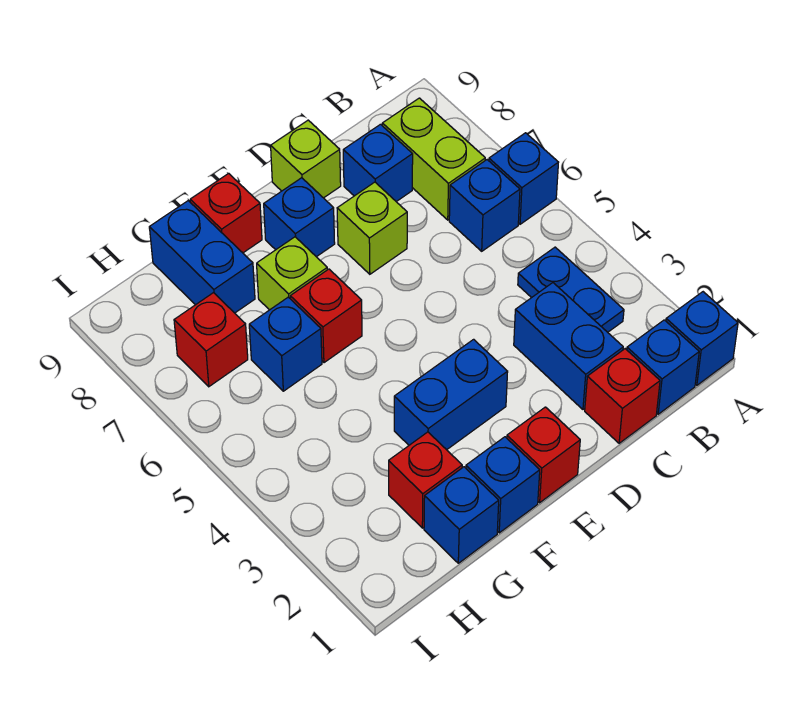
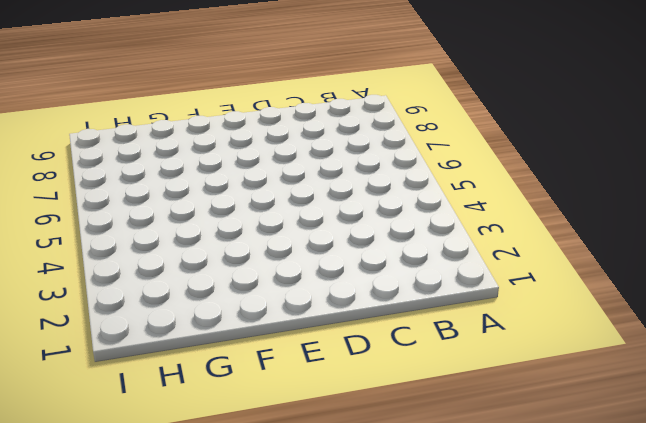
none -> blue brick A1 level 1
none -> blue brick A6 level 1
none -> blue brick B1 level 1

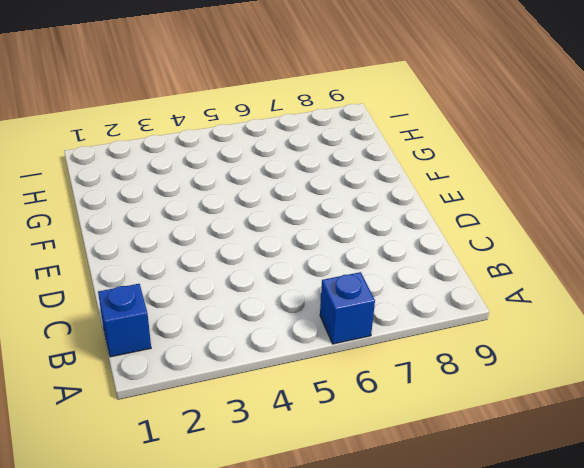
none -> blue brick A1 level 1
none -> blue plate B3:B4 level 1
none -> blue brick B6 level 1

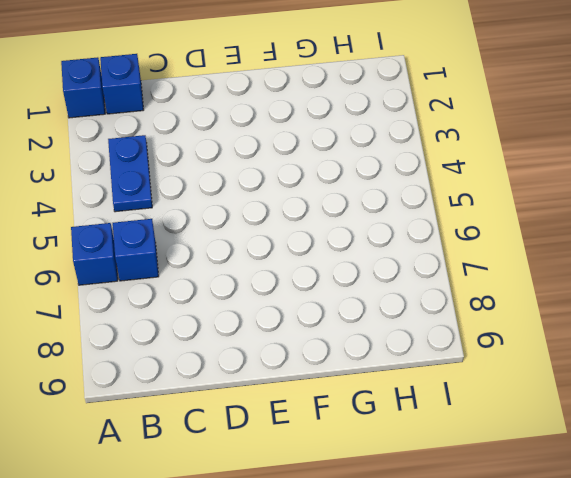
none -> lime brick B7:B8 level 1
none -> red brick C1 level 1
none -> blue brick C2:C3 level 1

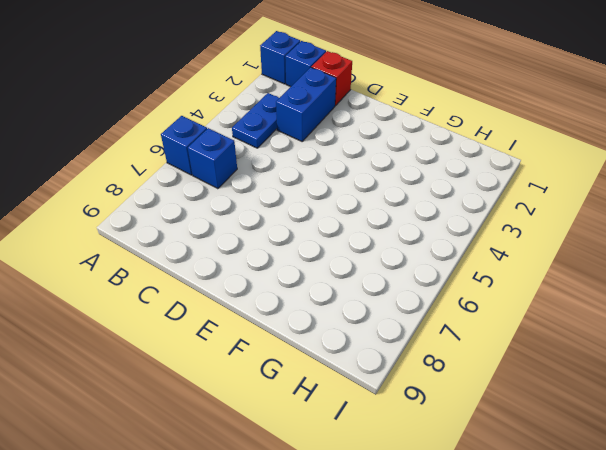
none -> lime brick B7:B8 level 1
none -> blue brick C8 level 1
none -> lime brick D7 level 1

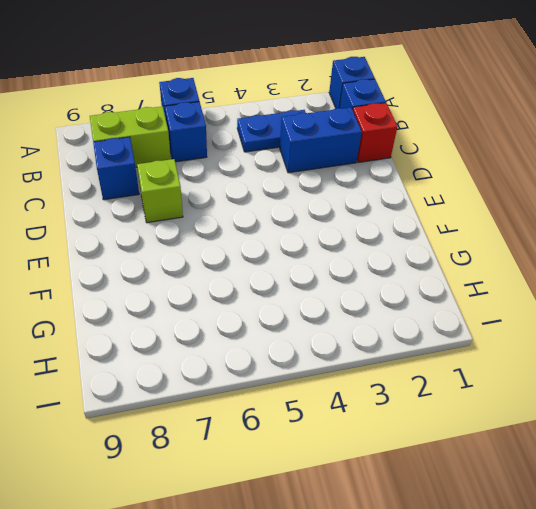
none -> lime brick D9 level 1
none -> red brick E1 level 1
none -> blue brick E3:F3 level 1

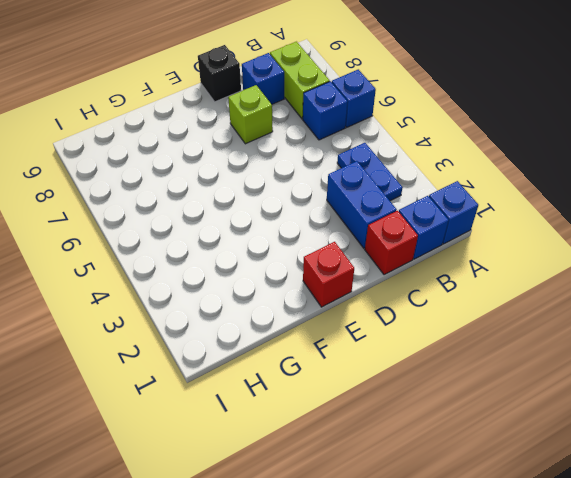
black brick D9 level 1 -> lime brick D9 level 1
none -> blue brick E3:F3 level 1
none -> blue brick E8 level 1
none -> blue brick F1 level 1

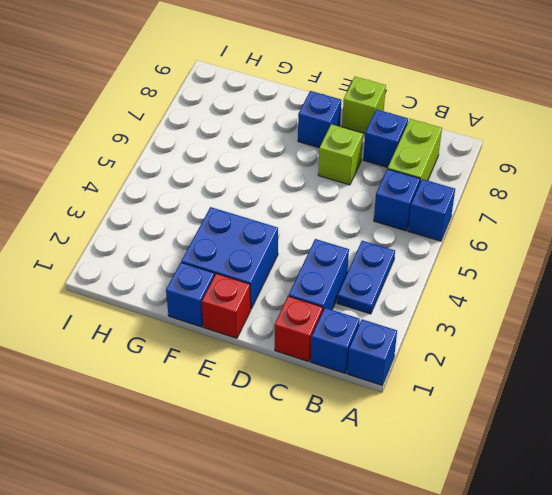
blue brick E2:F3 level 1 -> blue brick E3:F3 level 1
none -> red brick F6 level 1
none -> lime brick F7 level 1
none -> red brick F9 level 1

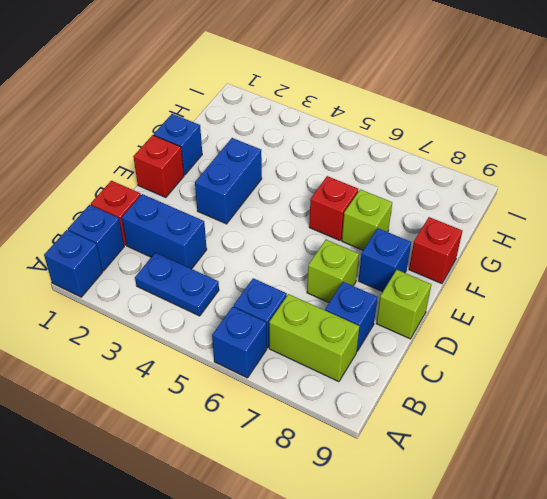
none -> blue brick G1 level 1
none -> red brick G2 level 1
none -> blue brick G6 level 1

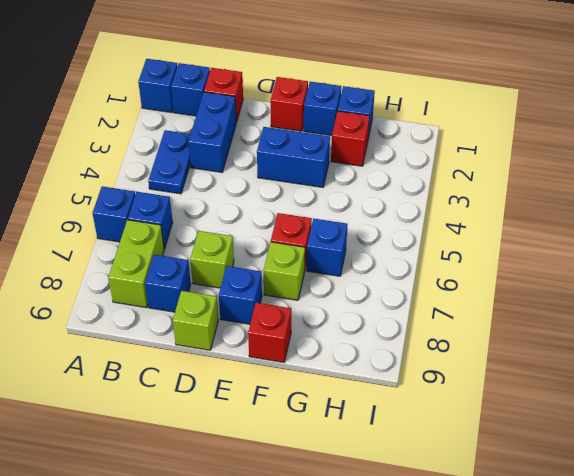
none -> blue brick G8:G9 level 1
none -> red brick H7 level 1

